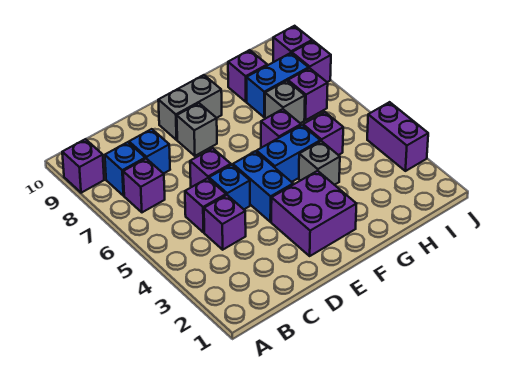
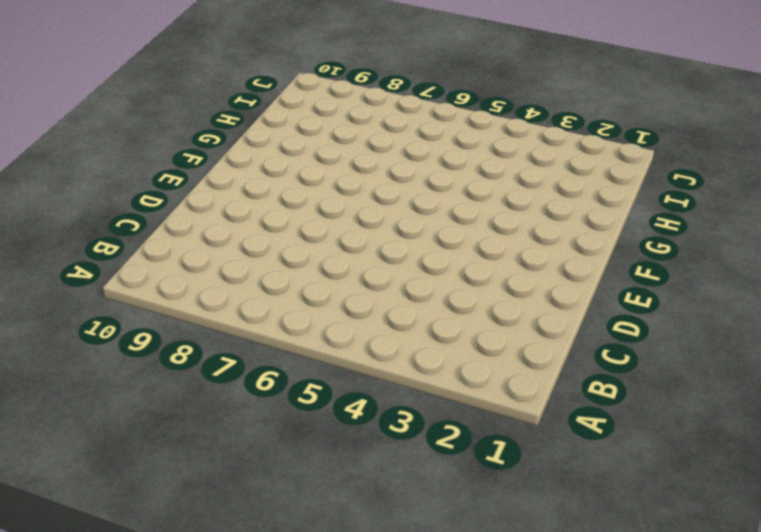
none -> purple brick A9 level 1
none -> purple brick B7 level 1
none -> blue brick B8 level 1

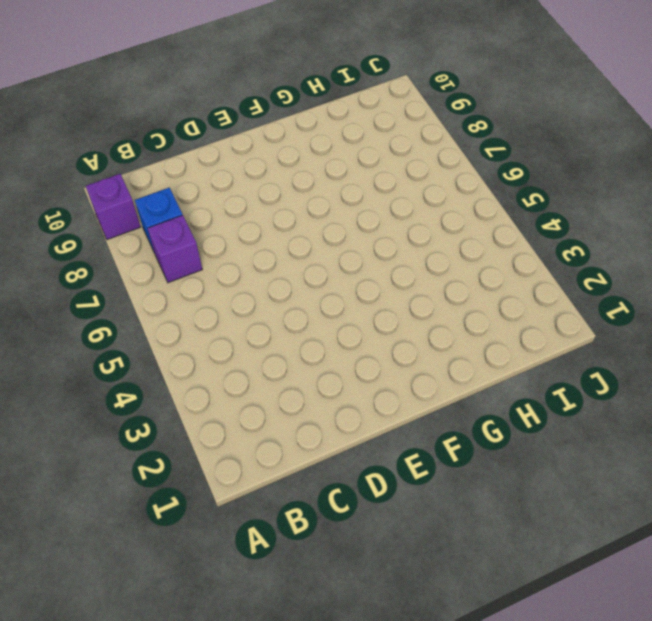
none -> purple brick C4 level 1
none -> purple brick C5 level 1
none -> blue brick C8 level 1

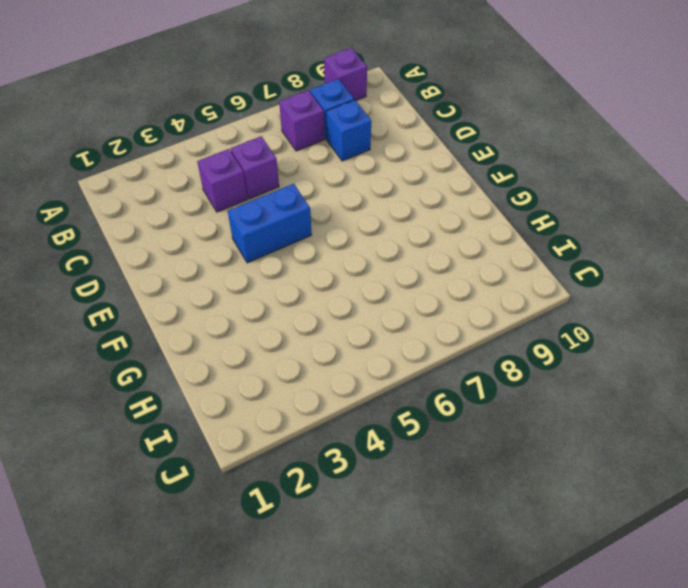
none -> blue brick D5 level 1
none -> purple brick D6 level 1
none -> purple brick E2:F3 level 1

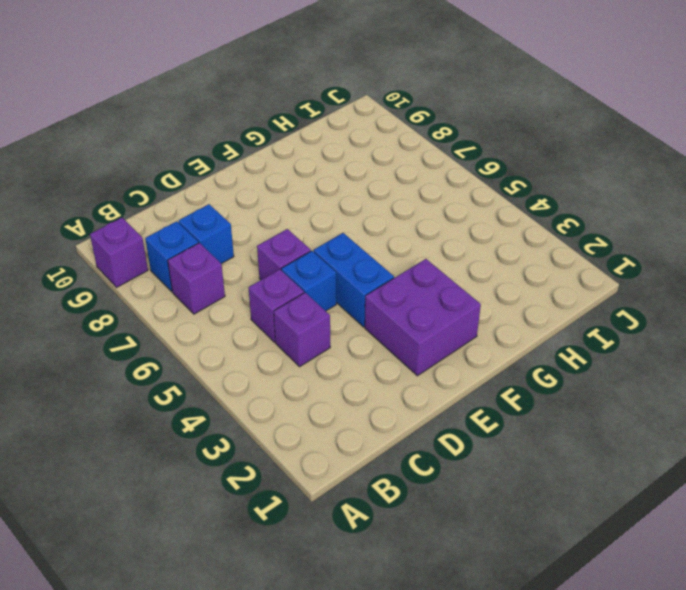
none -> grey brick E8 level 1
none -> grey brick E9:F9 level 1
none -> blue brick F5:G5 level 1

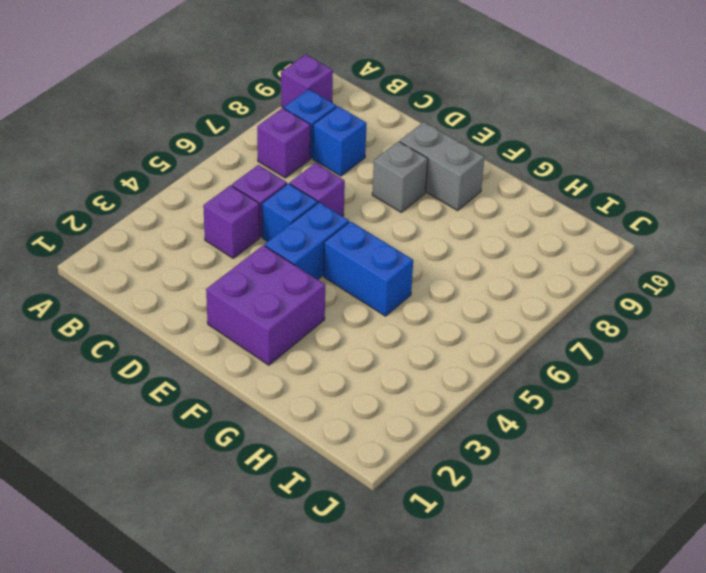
none -> grey brick G4 level 1
none -> purple brick G6 level 1
none -> purple brick H5 level 1

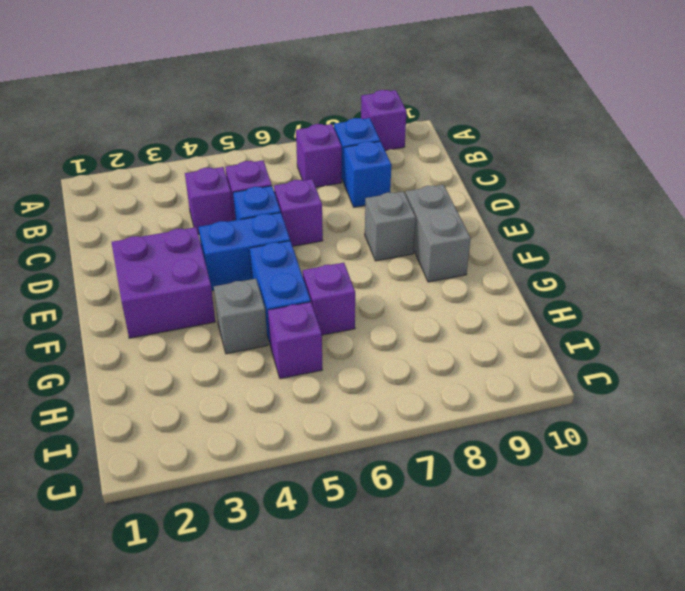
none -> grey brick H7 level 1
none -> blue brick H8:I8 level 1
none -> purple brick H9 level 1

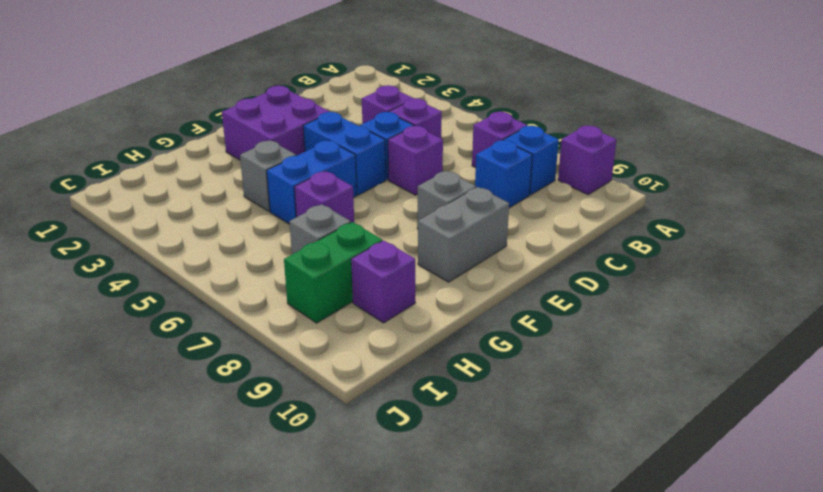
green brick H8:I8 level 1 -> blue brick H8:I8 level 1
none -> purple brick H5 level 1
none -> purple brick I7 level 1
none -> purple brick J3:J4 level 1

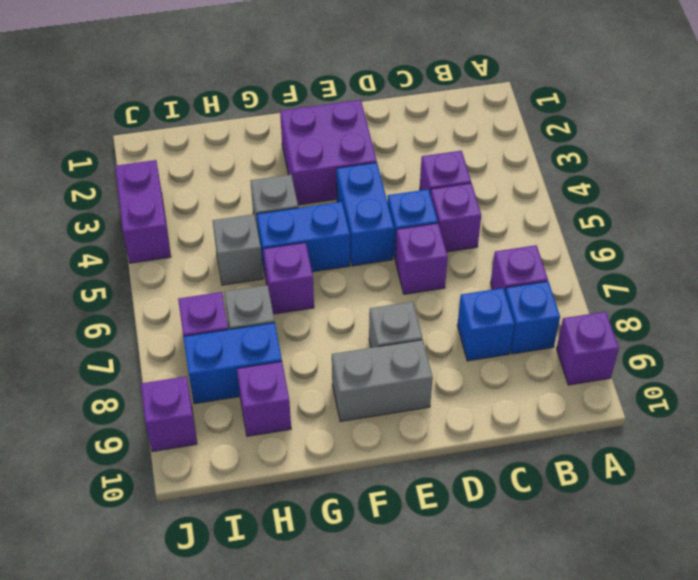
grey brick H5 level 1 -> purple brick H5 level 1
none -> purple brick J8 level 1

